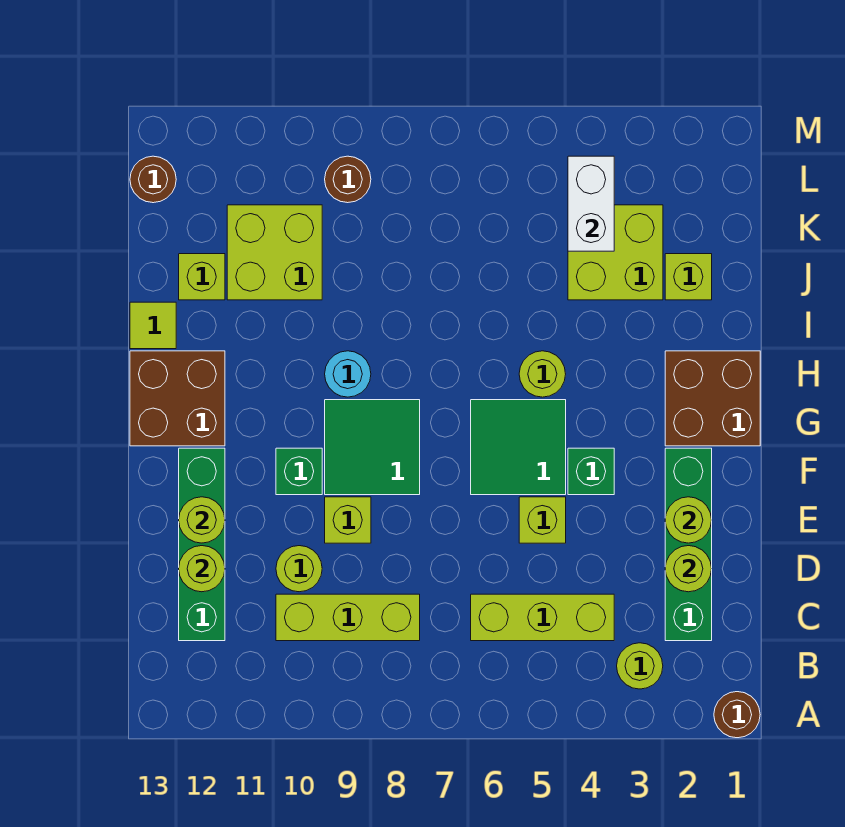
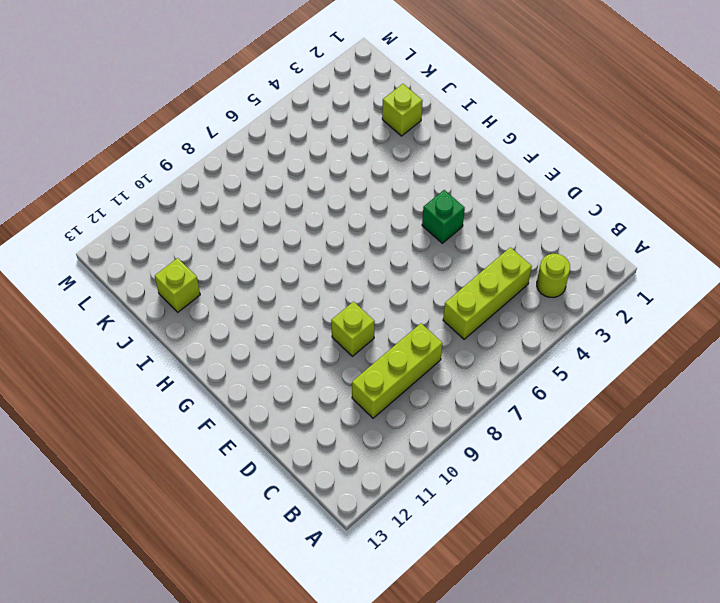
none -> brown round brick A1 level 1
none -> green brick C2:F2 level 1
none -> green brick C12:F12 level 1

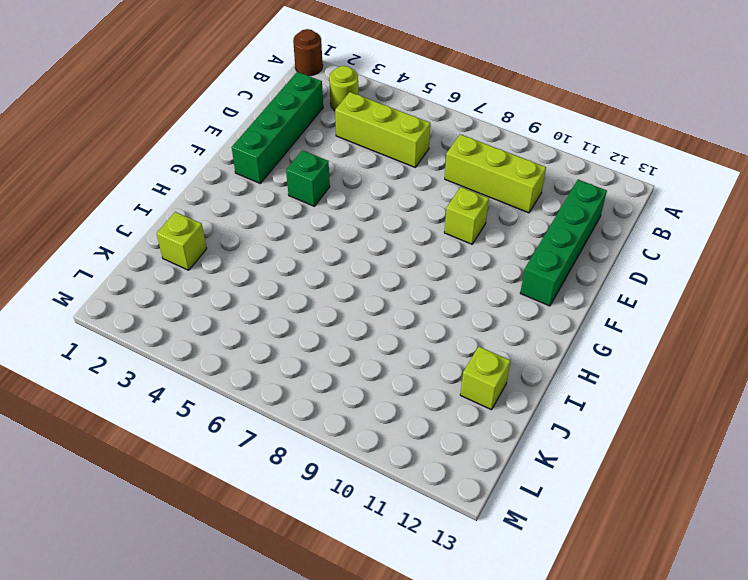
none -> lime round brick D10 level 1
none -> lime brick E5 level 1
none -> green tile F5:G6 level 1

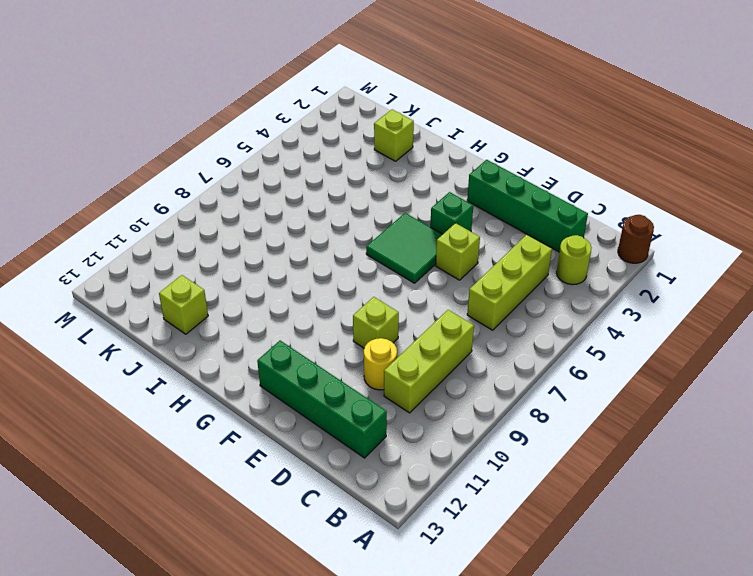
yellow round brick D10 level 1 -> lime round brick D10 level 1
none -> green tile F8:G9 level 1
none -> green brick F10 level 1
none -> brown brick G1:H2 level 1

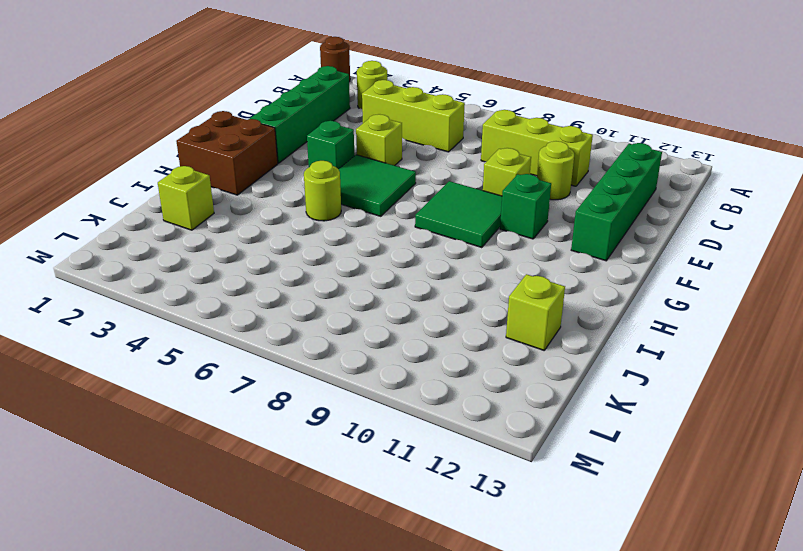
none -> brown brick G12:H13 level 1
none -> cyan round brick H9 level 1
none -> lime tile I13 level 1

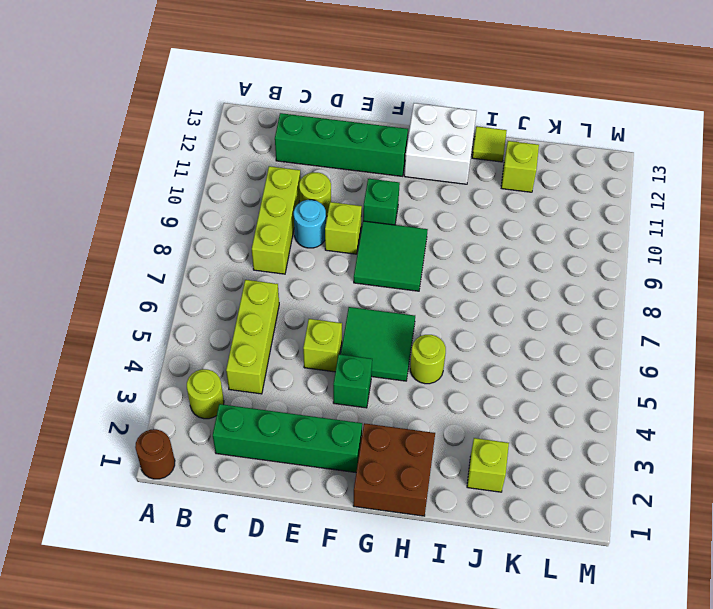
cyan round brick D9 level 1 -> cyan round brick H9 level 1
white brick G12:H13 level 1 -> brown brick G12:H13 level 1
none -> lime brick J3:K4 level 1
none -> lime brick J10:K11 level 1
none -> brown round brick L9 level 1

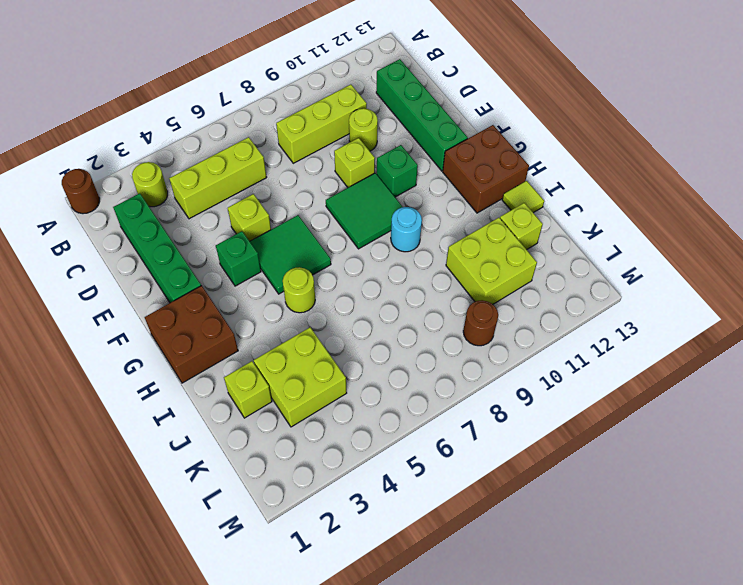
none -> brown round brick L13 level 1
none -> lime round brick D2 level 2
none -> lime round brick D12 level 2

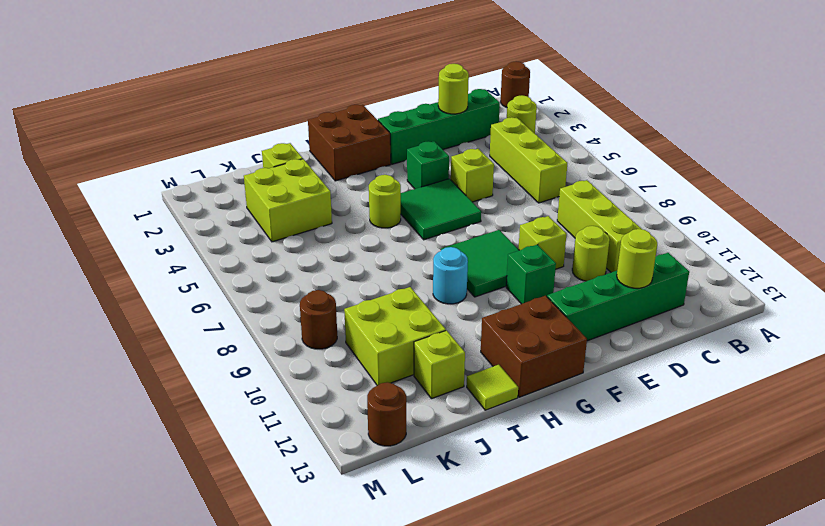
none -> lime round brick E2 level 2
none -> lime round brick E12 level 2
none -> white brick K4:L4 level 2

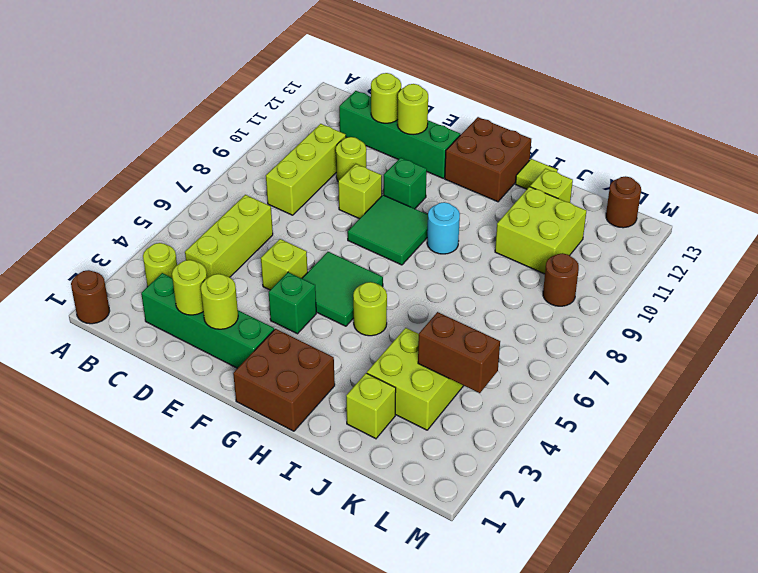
brown brick K4:L4 level 2 -> white brick K4:L4 level 2

